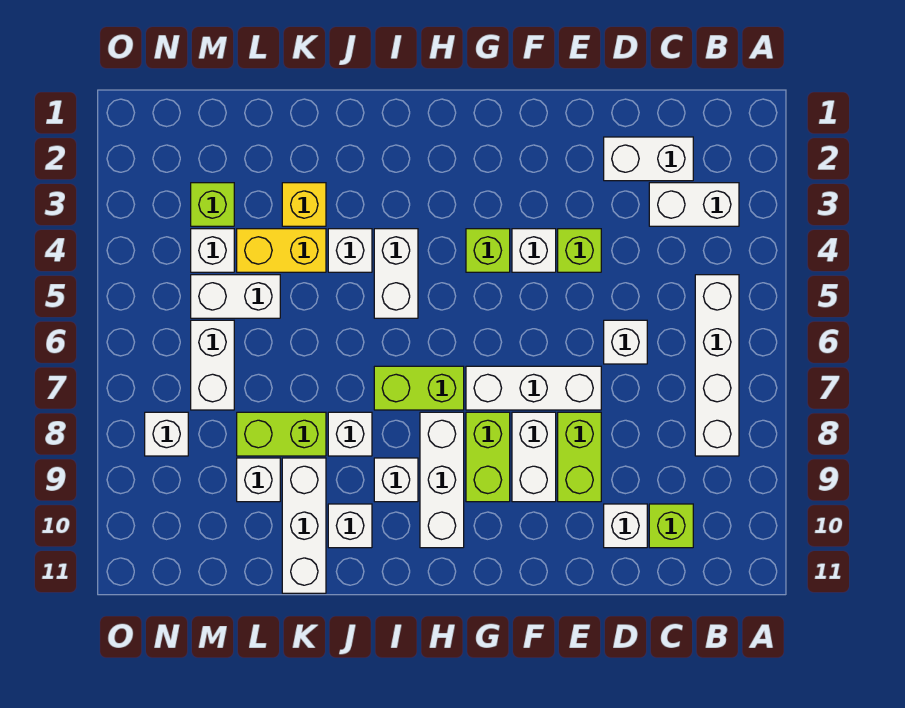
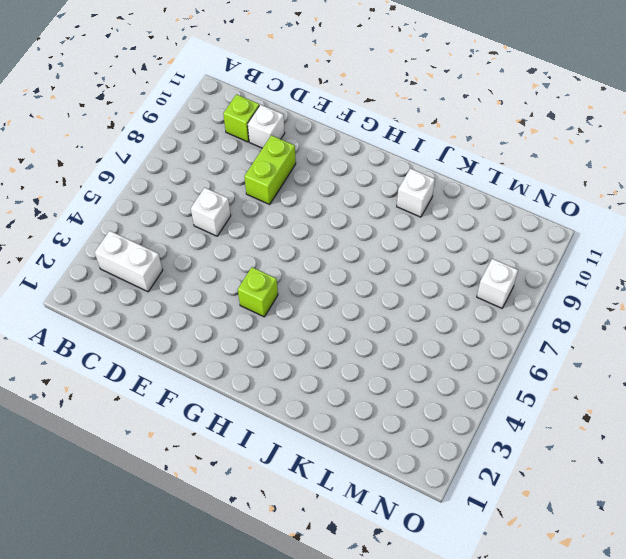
none -> white brick B5:B8 level 1
none -> white brick C2:D2 level 1
none -> lime brick E4 level 1
none -> white brick E7:G7 level 1

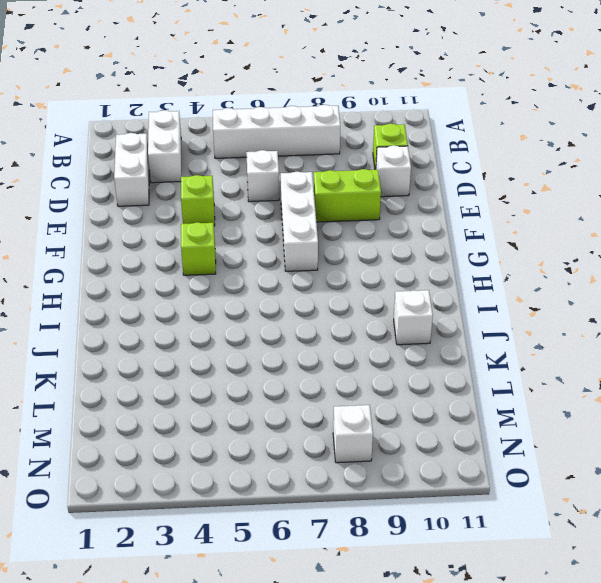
none -> white brick F4 level 1
none -> white brick F8:F9 level 1
none -> lime brick G8:G9 level 1
none -> lime brick H7:I7 level 1

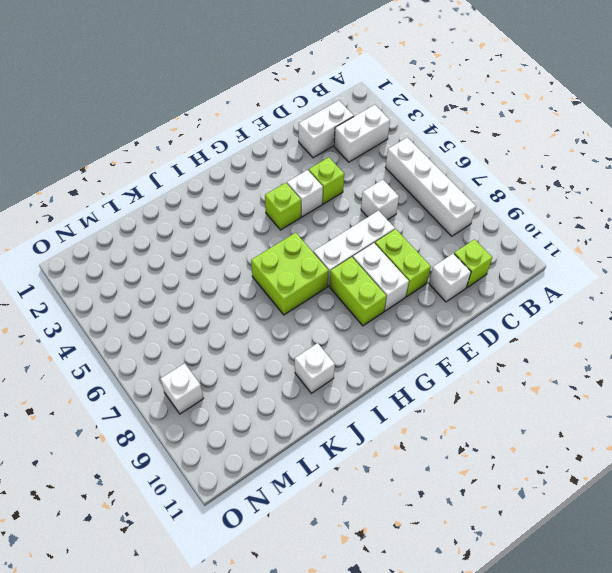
lime brick H6:I7 level 1 -> lime brick H7:I7 level 1
none -> white brick H8:H10 level 1
none -> white brick I4:I5 level 1
none -> white brick I9 level 1
none -> white brick J4 level 1

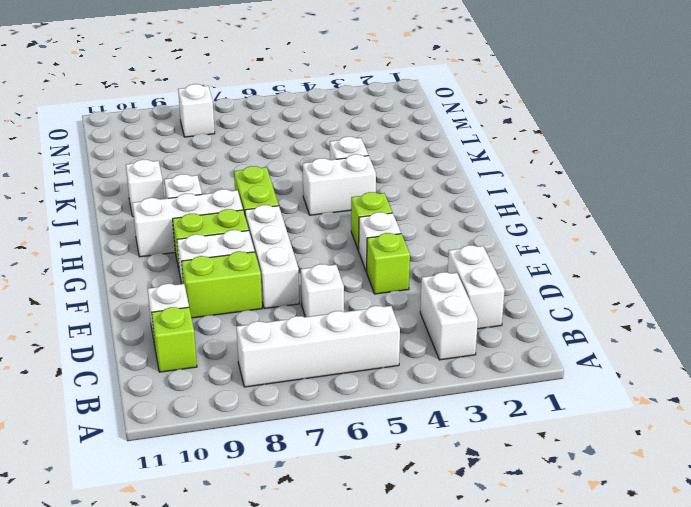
none -> white brick J8 level 1
none -> yellow brick K3 level 1
none -> yellow brick K4:L4 level 1
none -> lime brick K8:L8 level 1

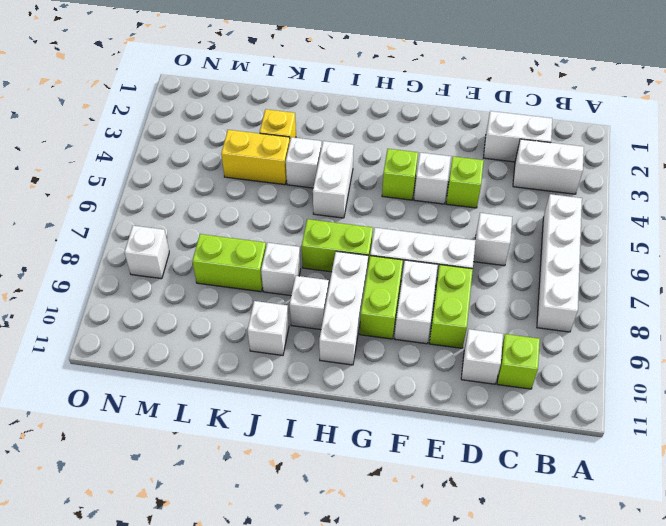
none -> white brick K9:K11 level 1
none -> white brick L5:M5 level 1
none -> white brick L9 level 1
none -> lime brick M3 level 1

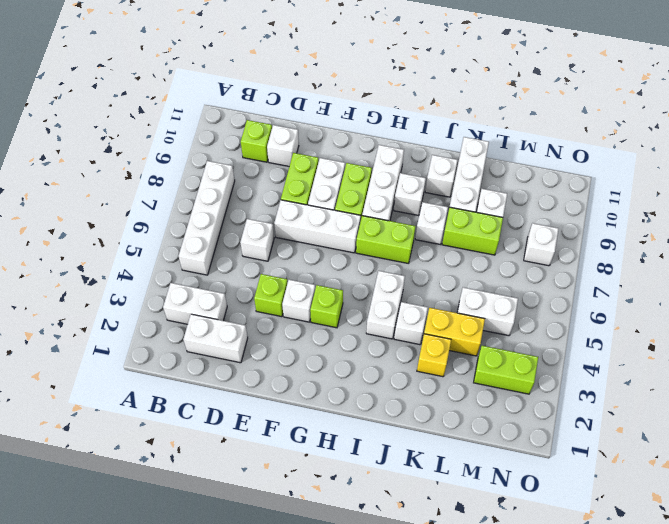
lime brick M3:N3 level 1 -> lime brick M3 level 1
none -> white brick M4 level 1
none -> white brick M6:M7 level 1

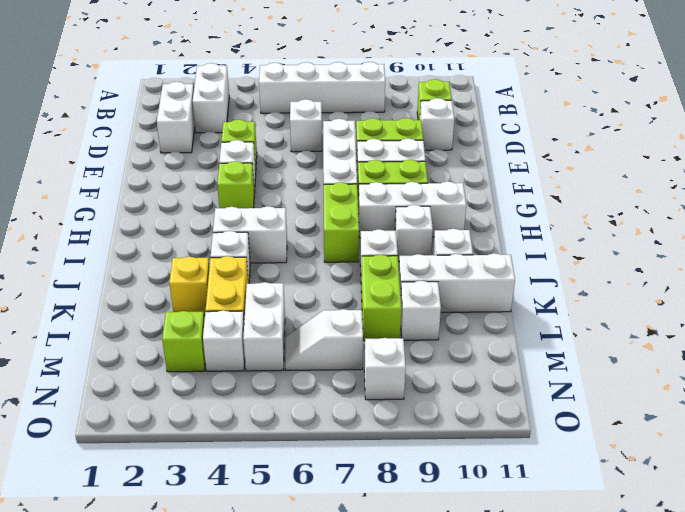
white slope M6:M7 level 1 top 7 -> white brick M6:M7 level 1

